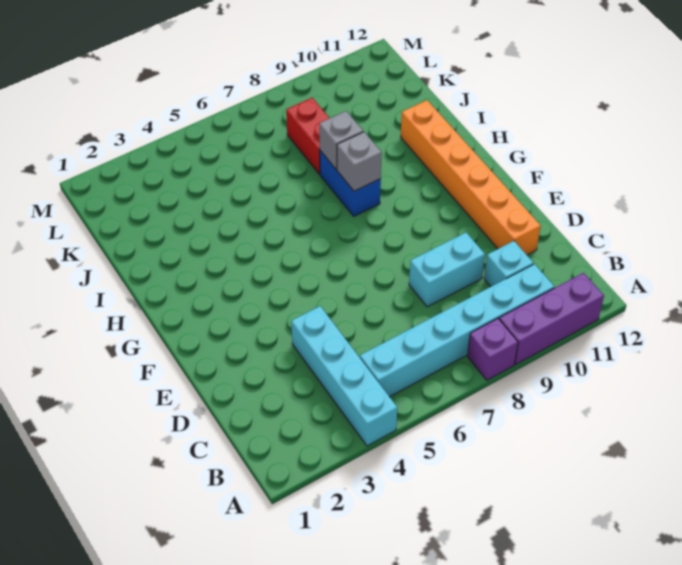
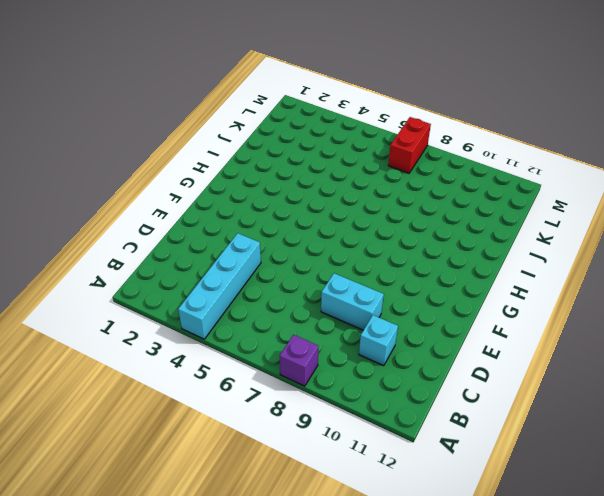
red brick L7:M7 level 1 -> red brick J8:K8 level 1
none -> purple brick A9:A11 level 1
none -> cyan brick B5:B10 level 1

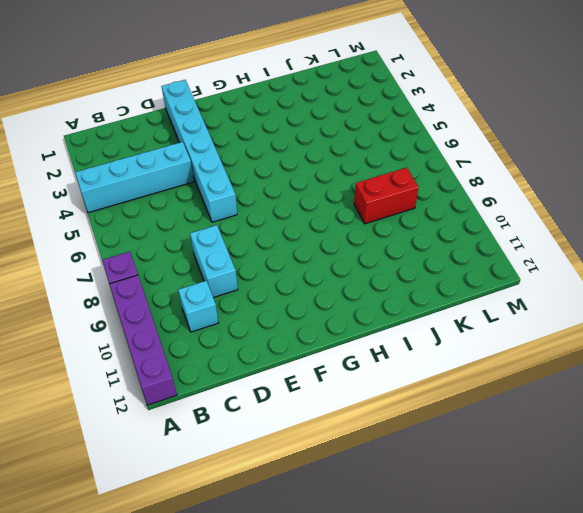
purple brick A9:A12 level 1 -> purple brick A9:A11 level 1
cyan brick E1:E6 level 1 -> cyan brick B5:B10 level 1
none -> orange brick D11:I11 level 1
none -> blue brick H8:I8 level 1

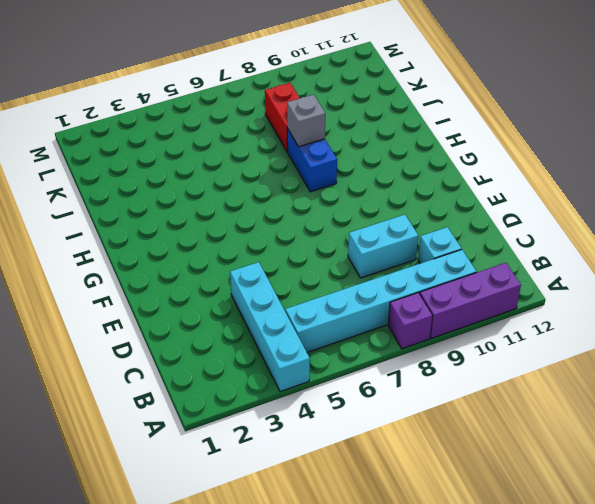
none -> orange brick D11:I11 level 1
none -> grey brick H8 level 2

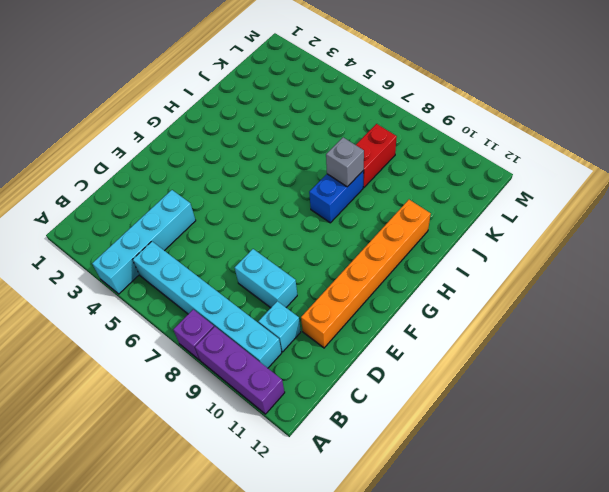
none -> grey brick H8 level 2

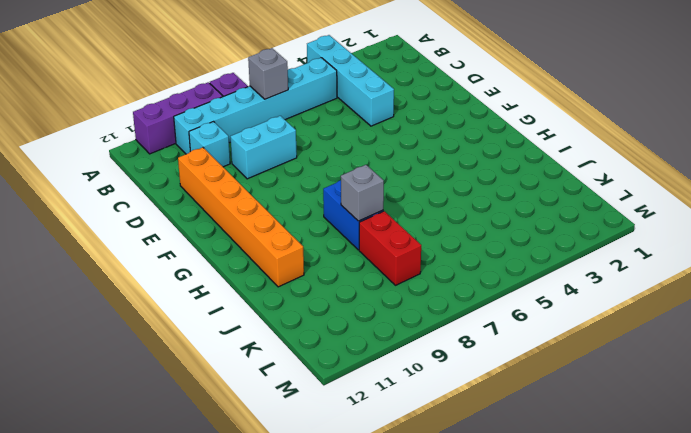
grey brick B7 level 2 -> grey brick H8 level 2

